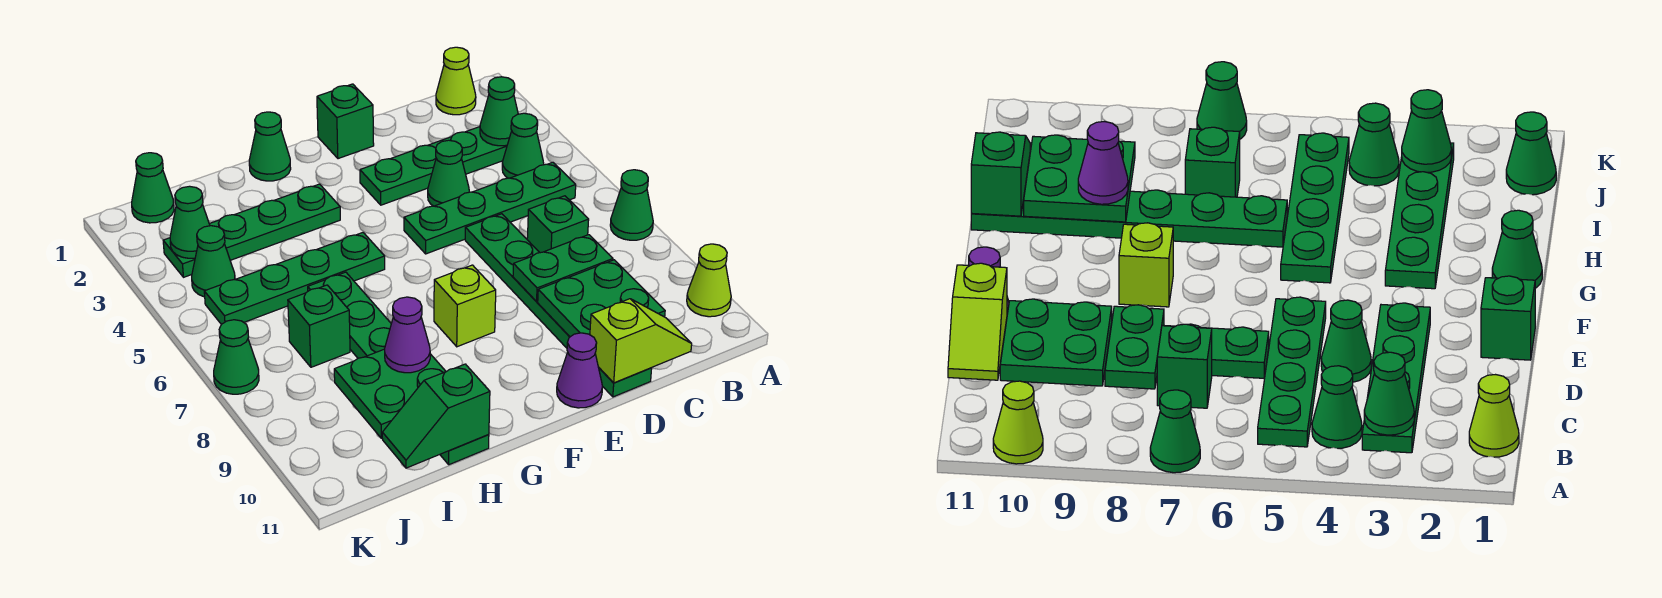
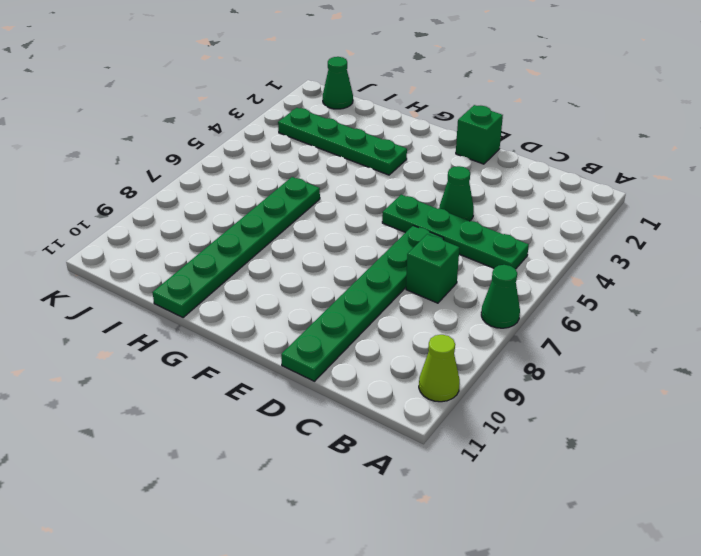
none -> lime cone B1 level 1
none -> green plate B3:E3 level 1
none -> green cone B4 level 1

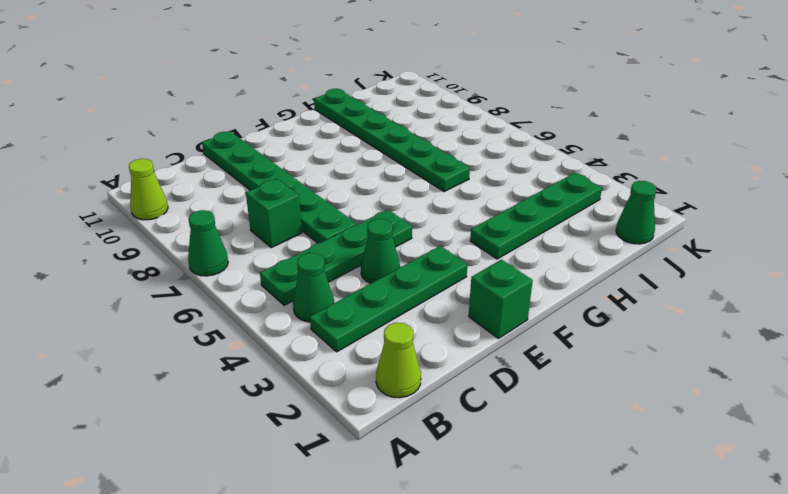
none -> purple cone E11 level 1
none -> lime brick F8 level 1
none -> green cone G1 level 1

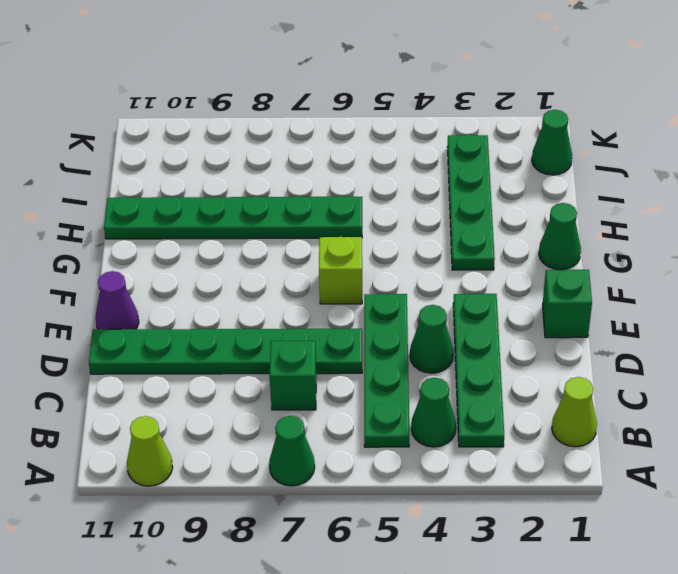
lime brick F6 level 1 -> lime brick F8 level 1
none -> green plate G5:J5 level 1
none -> green brick I7 level 1
none -> green cone J4 level 1

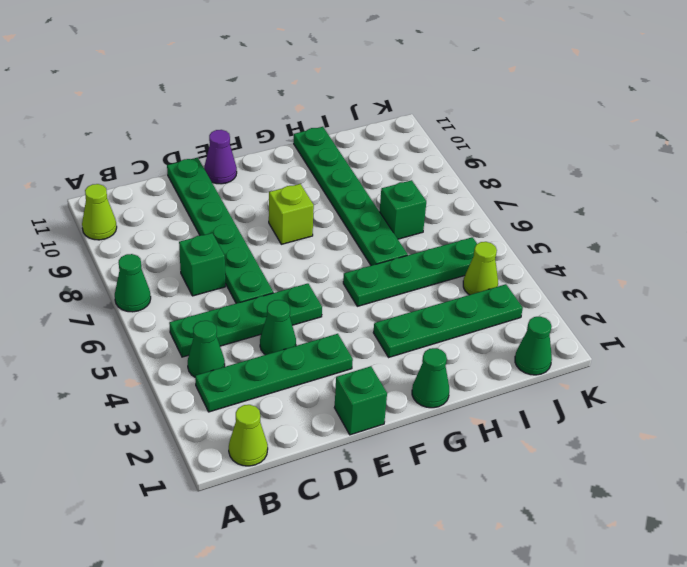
lime cone J4 level 1 -> green cone J4 level 1
none -> green cone K7 level 1
none -> green cone B3 level 2
none -> green plate C8:D8 level 2

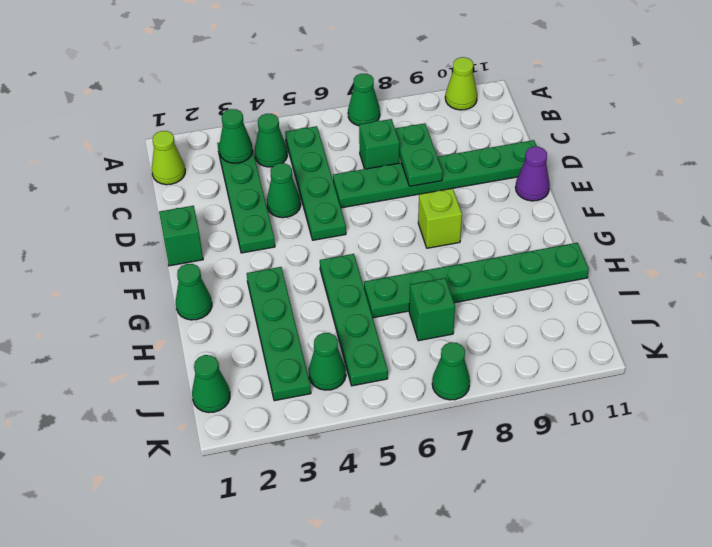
none -> green plate C9:D10 level 2
none -> lime slope C11:D11 level 2 top D
none -> green plate H9:I10 level 2

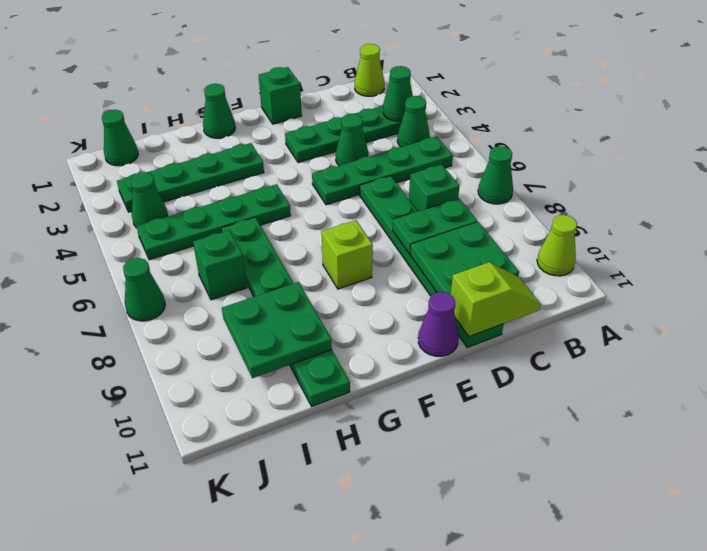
none -> green slope H11:I11 level 2 top H
none -> green cone J3 level 2
none -> purple cone H9 level 3

